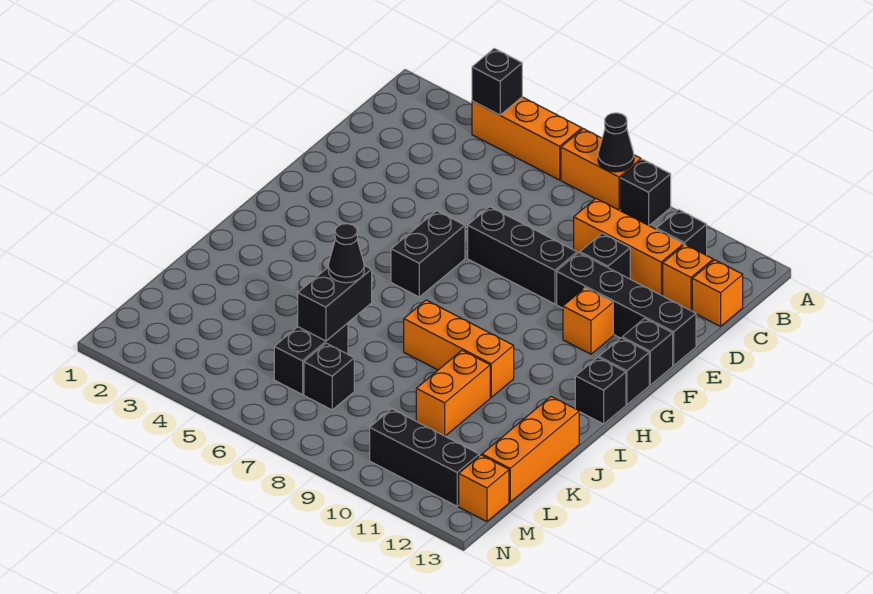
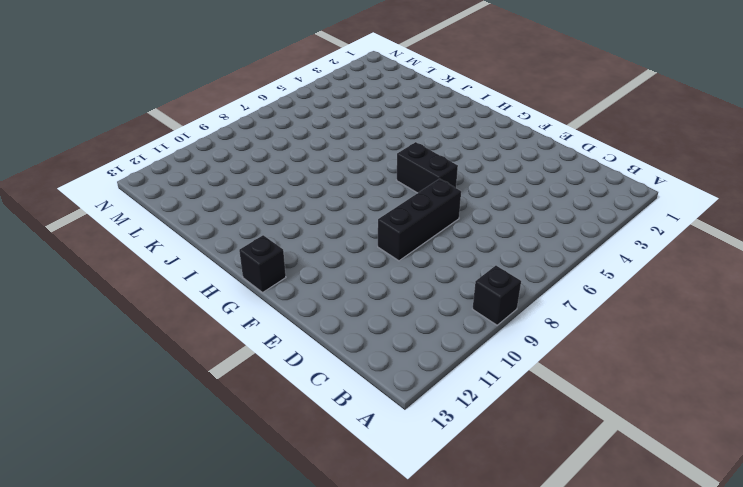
none -> orange brick A4:A6 level 1
none -> orange brick A7:A8 level 1
none -> black brick B11 level 1

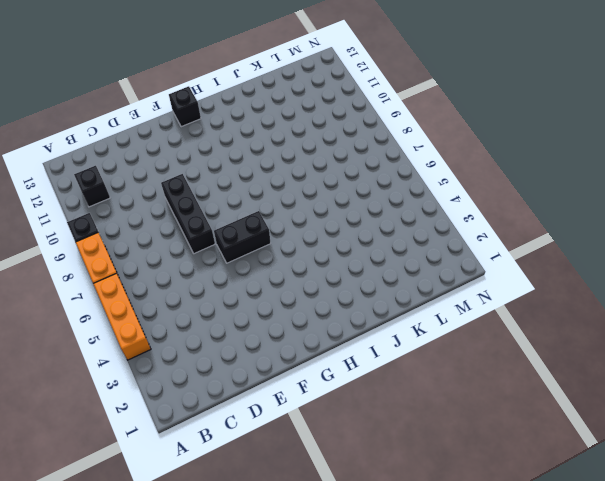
none -> orange brick C9:C11 level 1
none -> orange brick C12 level 1
none -> orange brick C13 level 1

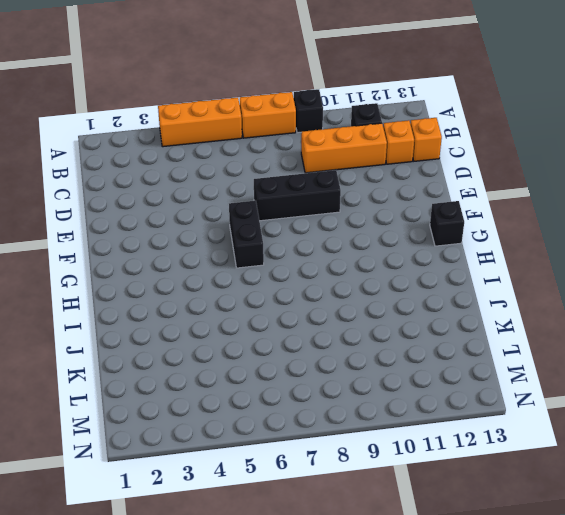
none -> black brick D10 level 1
none -> black brick E10:E13 level 1
none -> orange brick F11 level 1

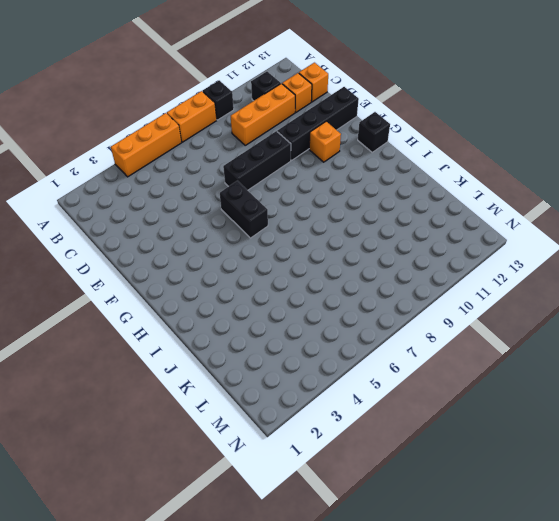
none -> black brick D10 level 1
none -> black brick F13 level 1
none -> black brick H13 level 1

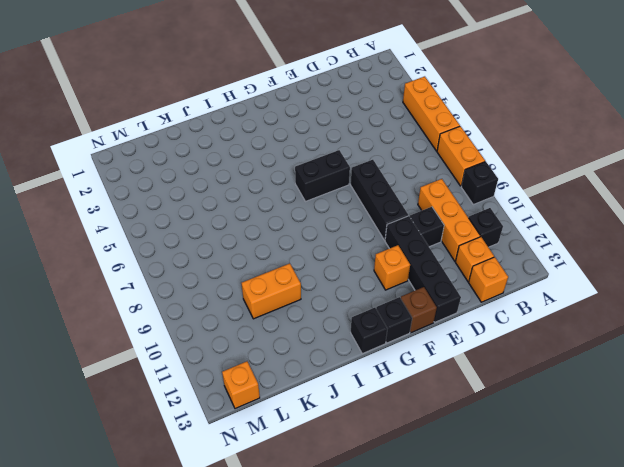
brown brick F13 level 1 -> black brick F13 level 1
none -> orange brick I8:I10 level 1
none -> orange brick J13:L13 level 1
none -> black brick K6:L6 level 1

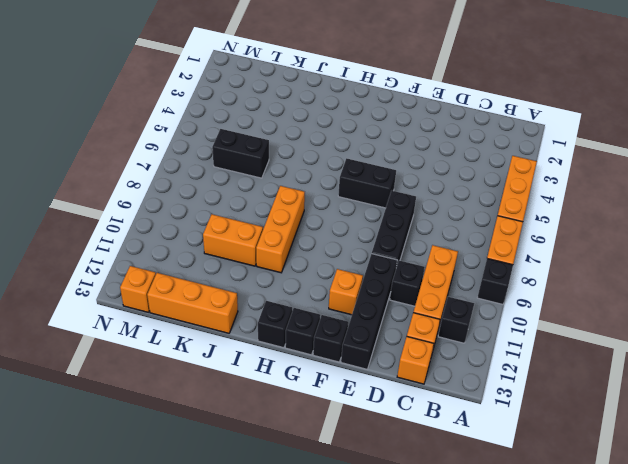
none -> black brick L7 level 1
none -> black brick M10:M12 level 1
none -> black brick A4 level 2

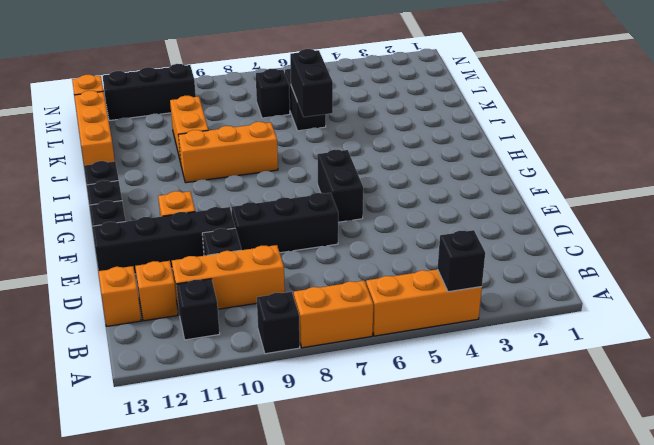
none -> black cone A8 level 2
none -> black cone J6 level 3

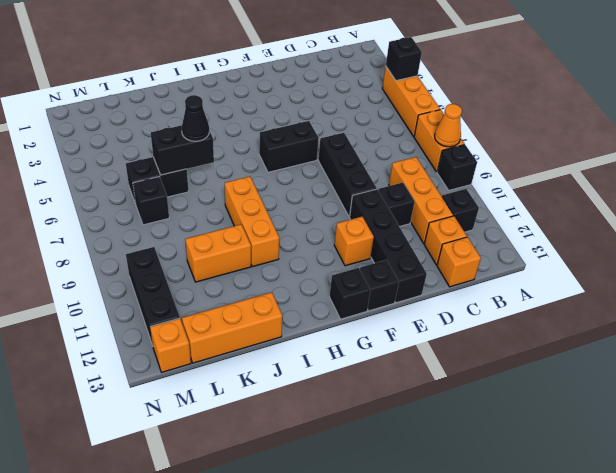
orange cone A8 level 2 -> black cone A8 level 2
none -> black brick H13 level 1

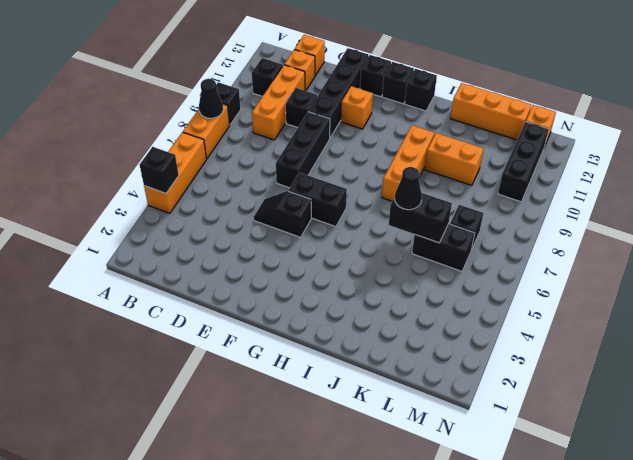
black slope E5:F5 level 1 top F -> none

